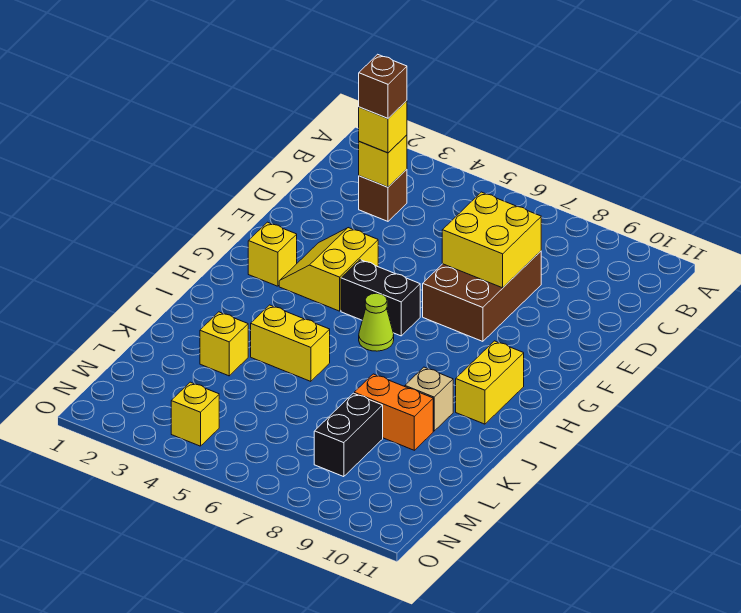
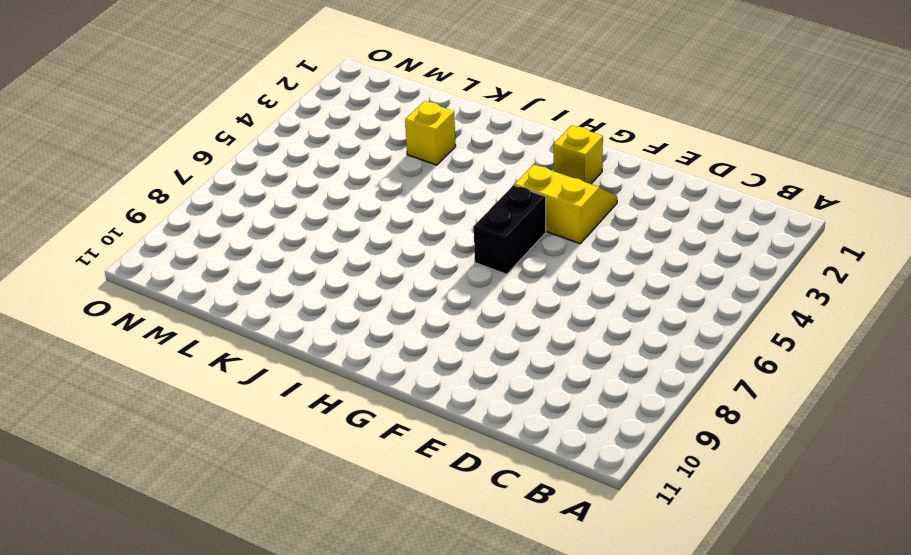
none -> brown brick C3 level 1
none -> brown brick D7:F8 level 1
none -> lime cone H6 level 1

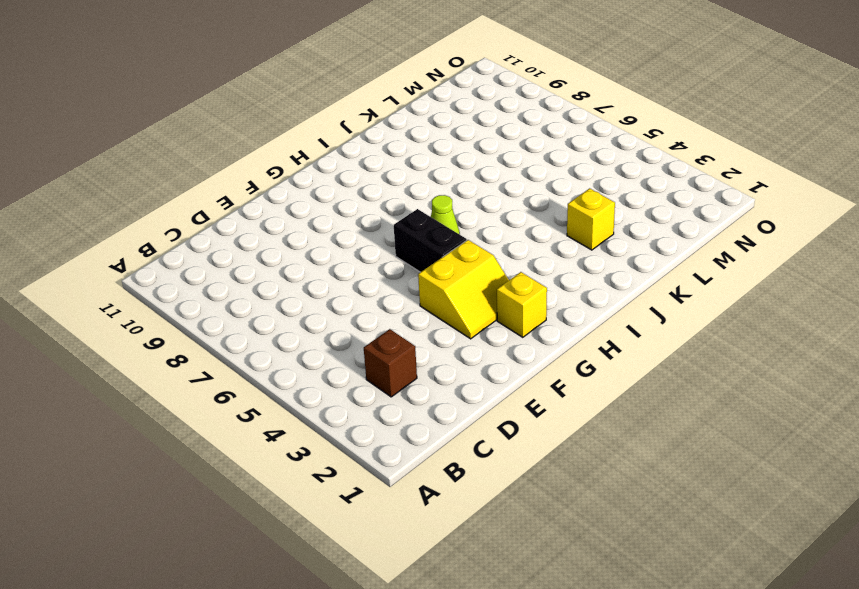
none -> brown brick D7:F8 level 1
none -> yellow brick H10:I10 level 1
none -> yellow brick J4:J5 level 1

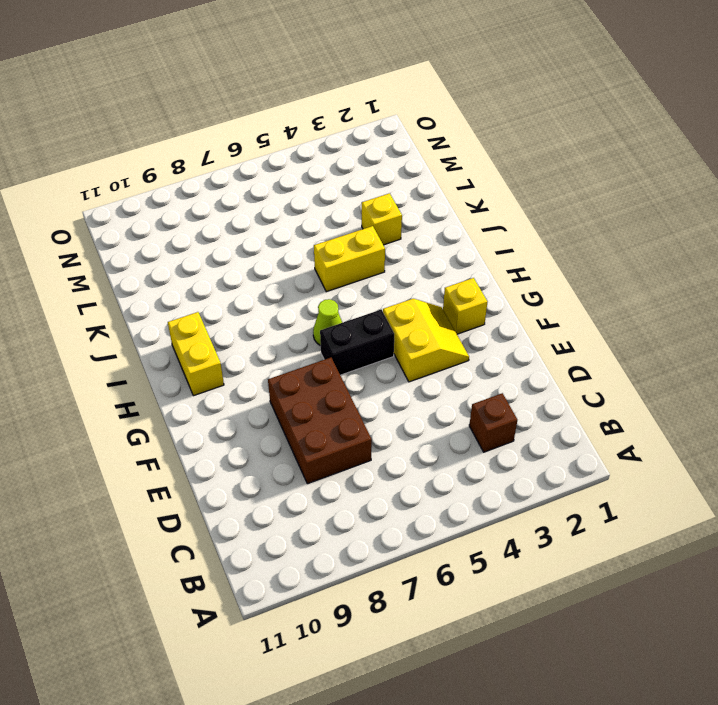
none -> tan brick J9 level 1
none -> orange brick K8:K9 level 1
none -> black brick L8:M8 level 1

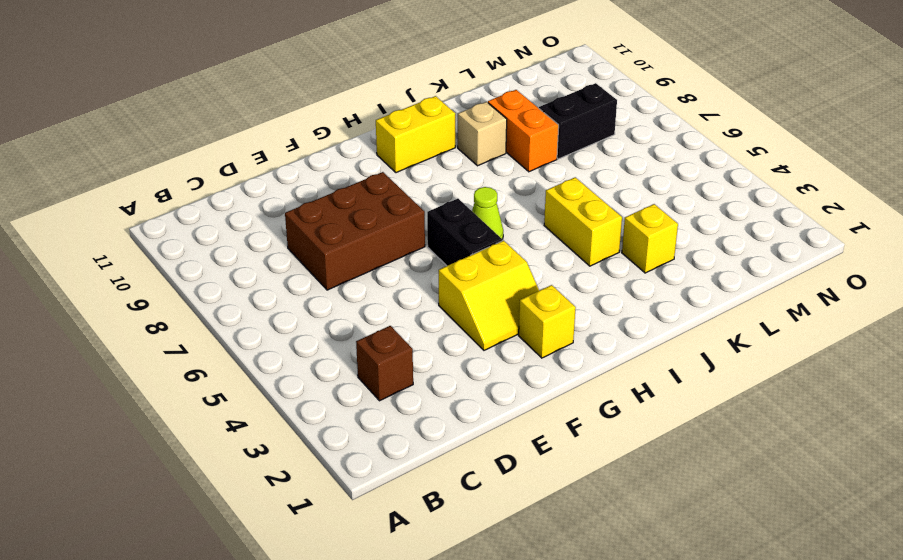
none -> yellow brick N4 level 1
none -> yellow brick C3 level 2
none -> yellow brick D7:E8 level 2

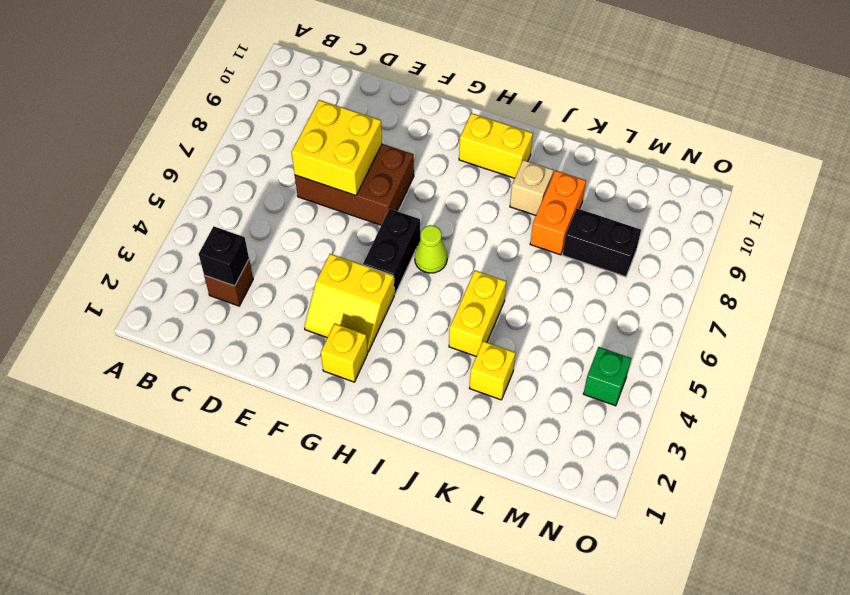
black brick C3 level 2 -> yellow brick C3 level 2
green brick N4 level 1 -> yellow brick N4 level 1
none -> yellow brick C3 level 3
none -> brown brick C3 level 4

